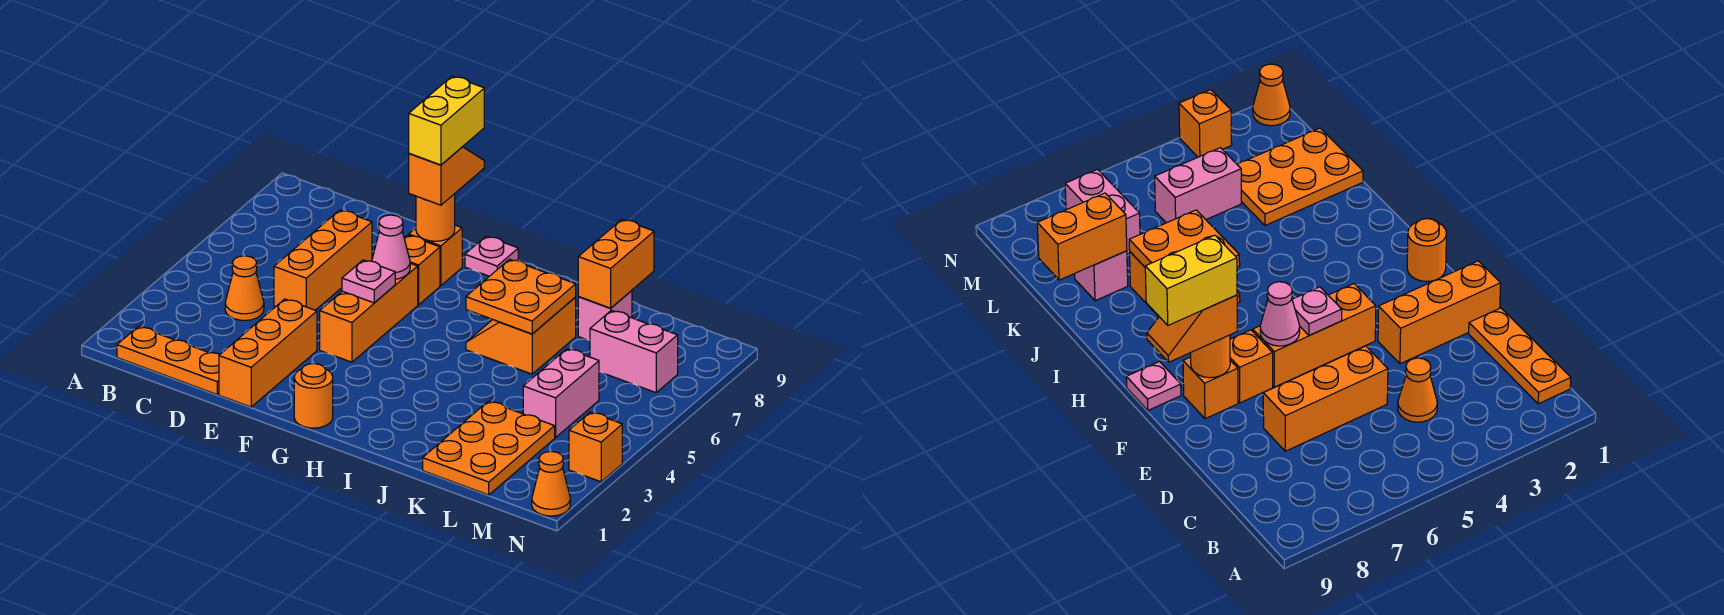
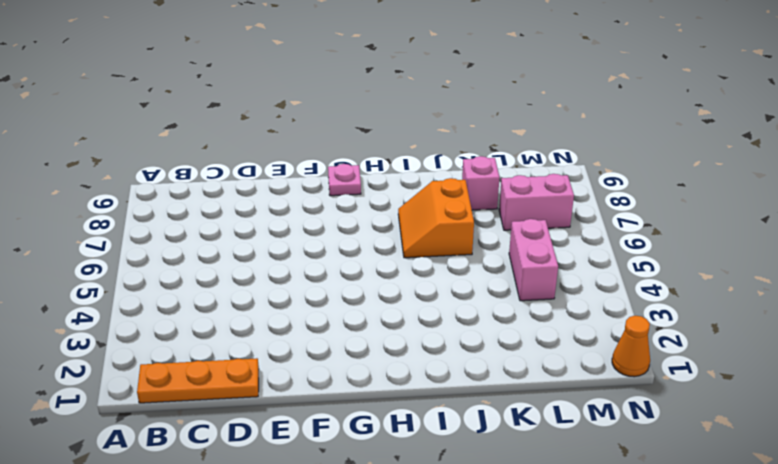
none -> orange cone C4 level 1
none -> orange brick D5:D7 level 1
none -> orange brick E1:E3 level 1

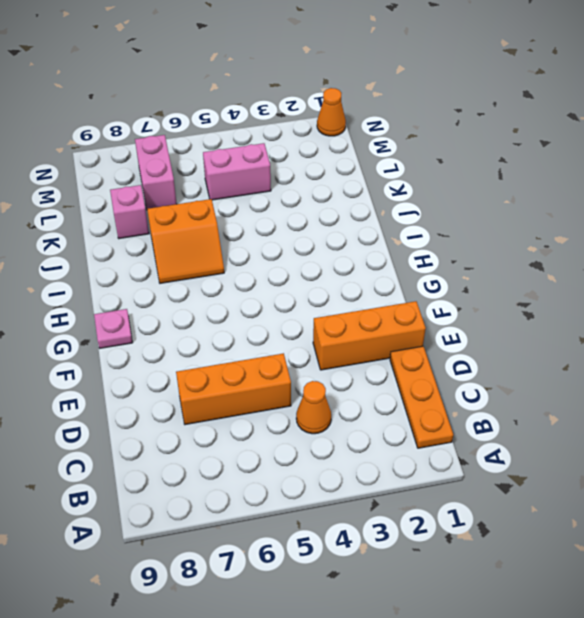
none -> orange brick F4:F6 level 1
none -> orange brick F7 level 1
none -> orange brick F8 level 1

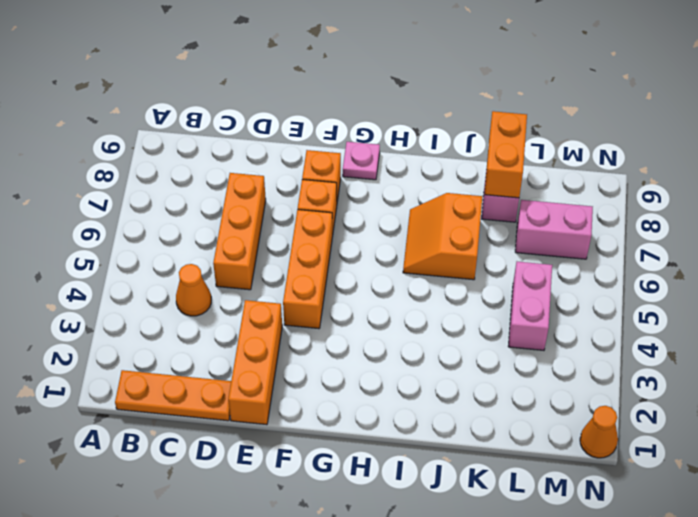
none -> orange round brick G1 level 1
none -> orange plate K1:L3 level 1
none -> orange brick N3 level 1

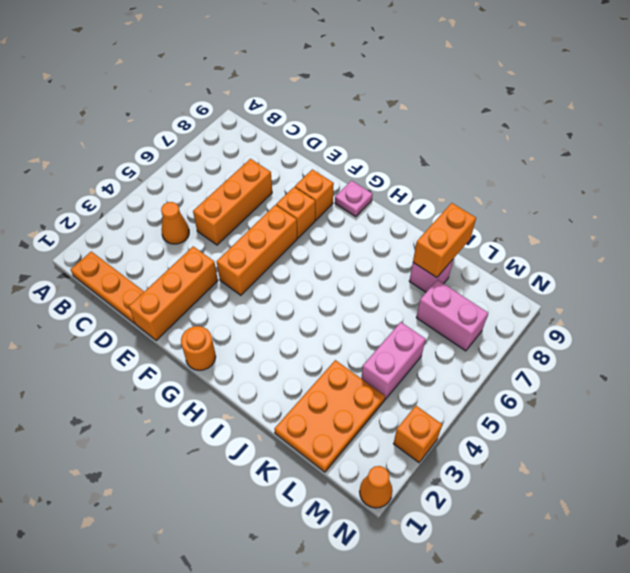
none -> orange slope I6:J7 level 1 top J
none -> pink plate F5 level 2
none -> pink cone F6 level 2

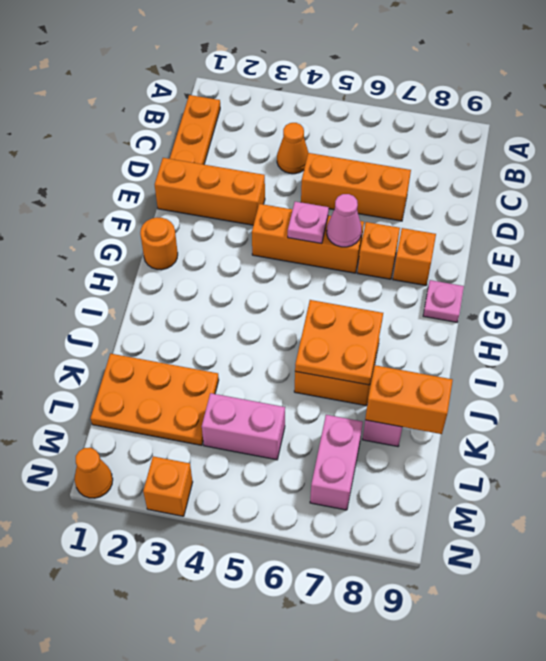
none -> orange round brick F8 level 2
none -> orange slope F8:F9 level 3 top 8
none -> yellow brick F8:F9 level 4

